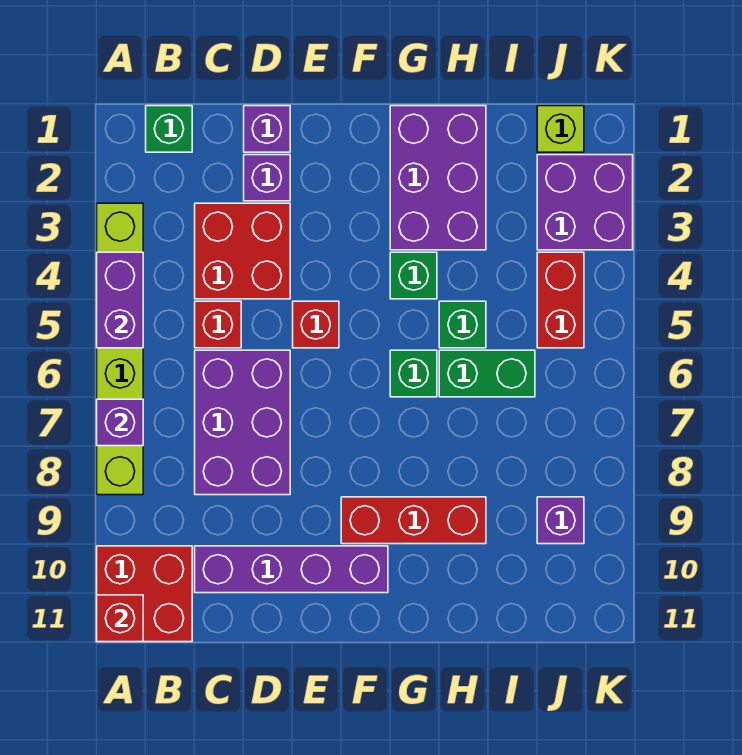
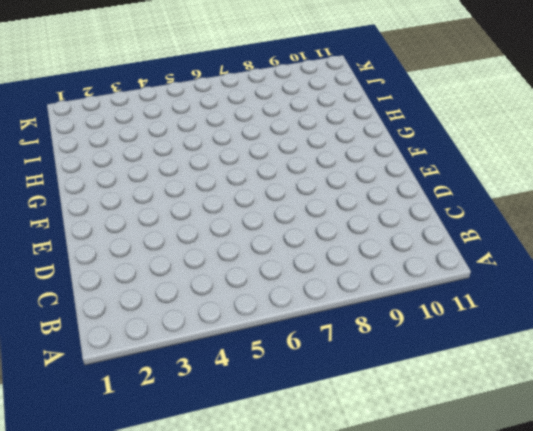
none -> lime brick A3:A8 level 1
none -> red brick A10:B11 level 1
none -> green brick B1 level 1

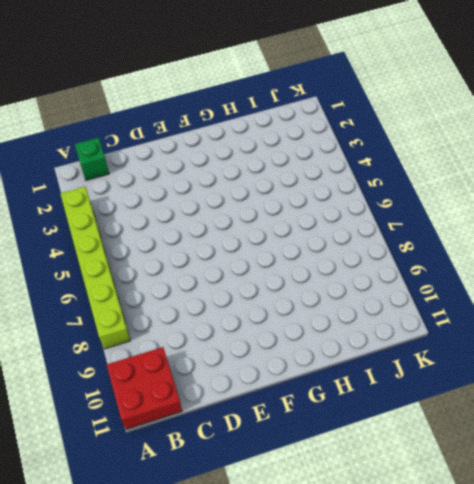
none -> red brick C3:D4 level 1
none -> red brick C5 level 1
none -> purple brick C6:D8 level 1

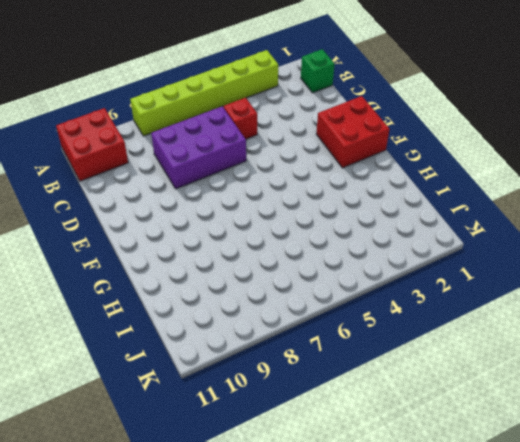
red brick E1:F2 level 1 -> red brick C3:D4 level 1
none -> purple brick C10:F10 level 1
none -> purple brick D1 level 1
none -> purple brick D2 level 1

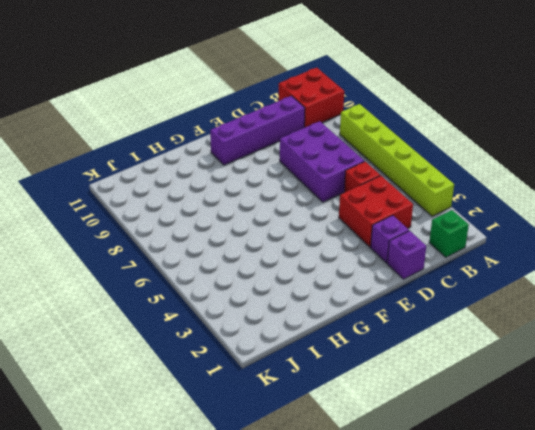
none -> red brick E5 level 1
none -> red brick F9:H9 level 1
none -> purple brick G1:H3 level 1

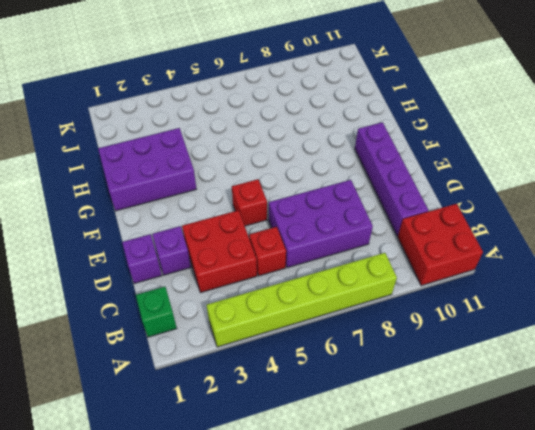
none -> red brick F9:H9 level 1
none -> green brick G4 level 1
none -> green brick G6 level 1

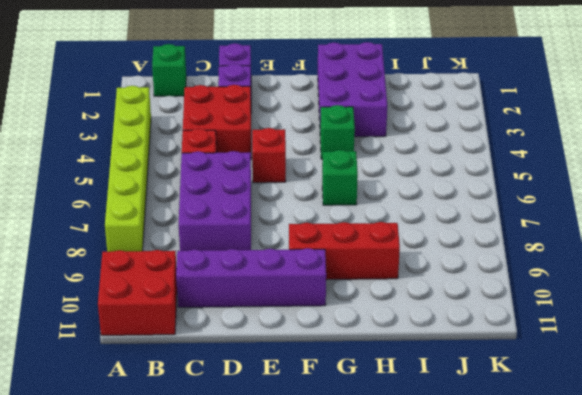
none -> green brick H5 level 1
none -> green brick H6:I6 level 1
none -> lime brick J1 level 1

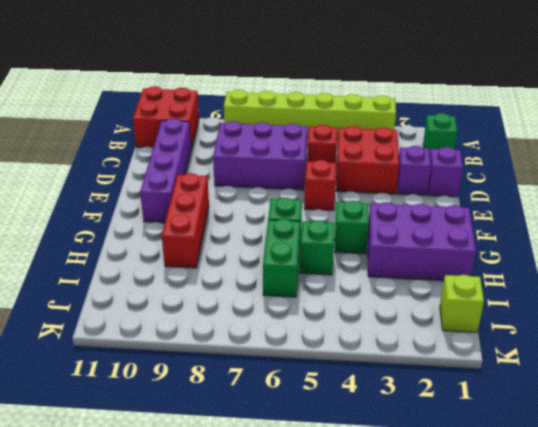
none -> purple brick J2:K3 level 1
none -> red brick J4:J5 level 1
none -> purple brick J9 level 1

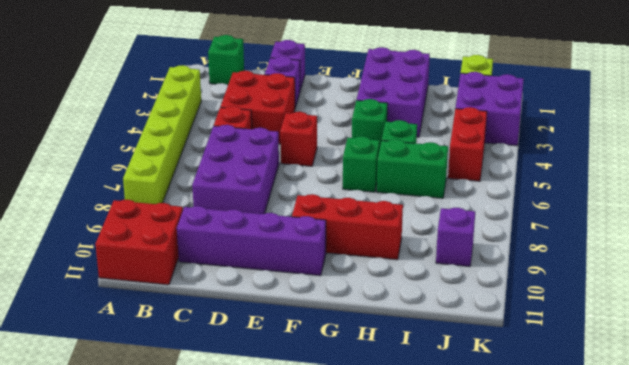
none -> purple brick A4:A5 level 2
none -> purple brick A7 level 2
none -> red brick A11 level 2

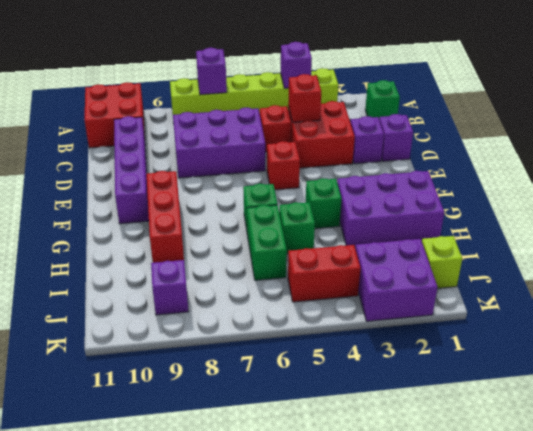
purple brick A4 level 2 -> purple brick A4:A5 level 2
red brick C4 level 2 -> red brick A11 level 2

